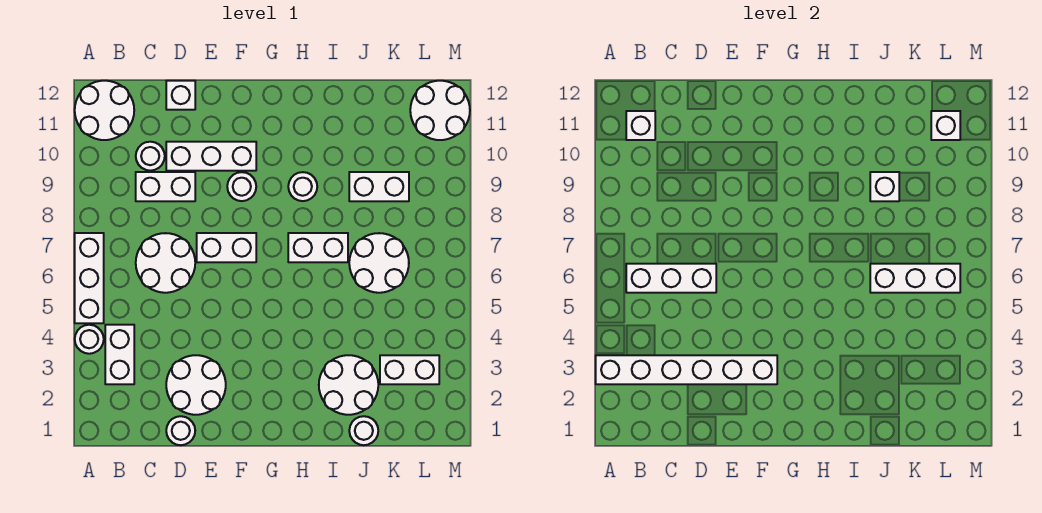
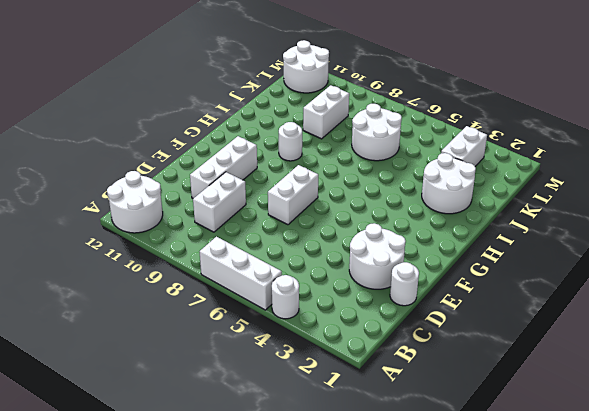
none -> white brick B3:B4 level 1
none -> white round brick C6:D7 level 1
none -> white round brick C10 level 1

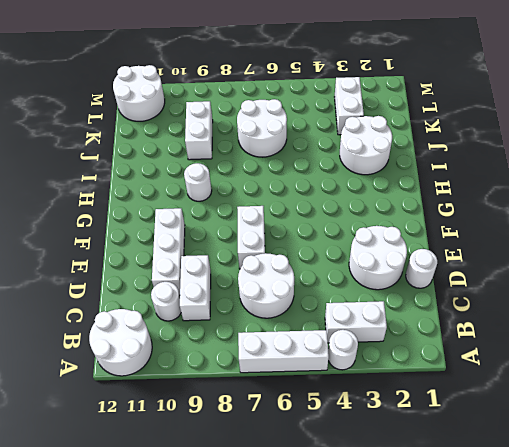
none -> white brick D12 level 1
none -> white round brick F9 level 1
none -> white brick H7:I7 level 1

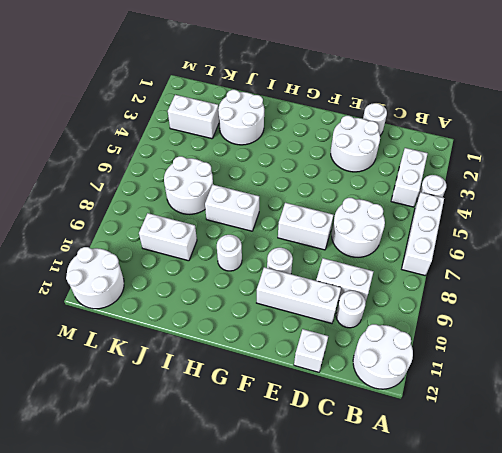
none -> white round brick J1 level 1
none -> white brick A3:F3 level 2
none -> white brick B6:D6 level 2

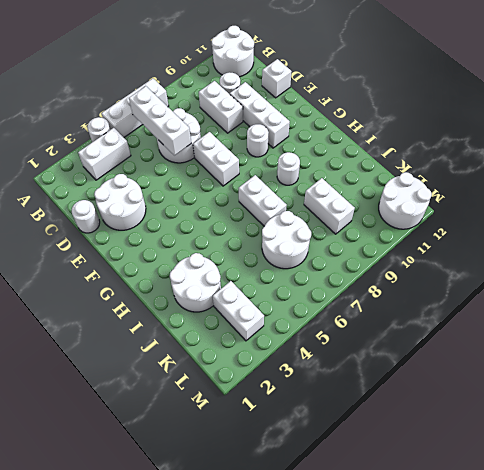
none -> white round brick J1 level 1
none -> white brick A3:F3 level 2
none -> white brick B11 level 2

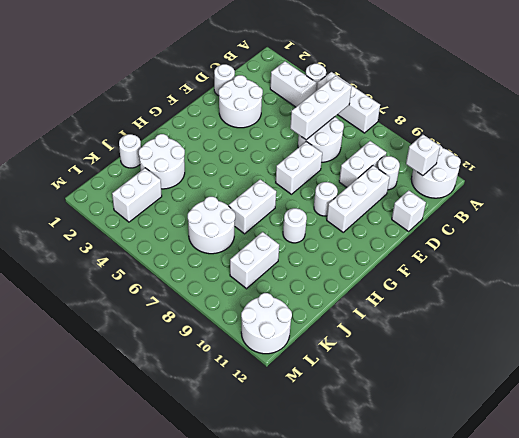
none -> white brick A3:F3 level 2
none -> white brick J6:L6 level 2
none -> white brick J9 level 2

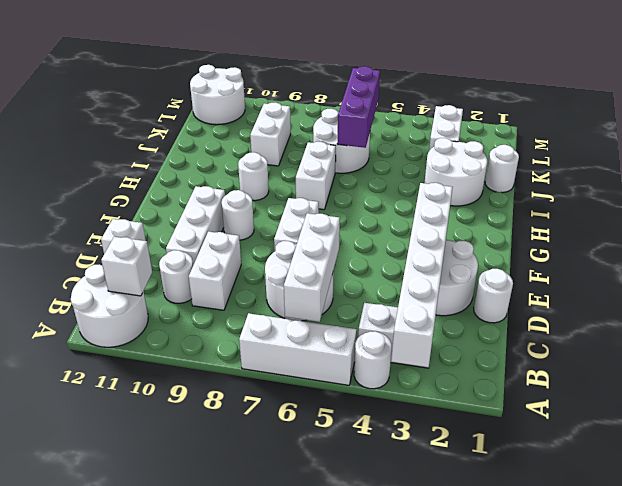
purple brick J6:L6 level 2 -> white brick J6:L6 level 2
none -> white brick J9 level 2
none -> white brick L11 level 2

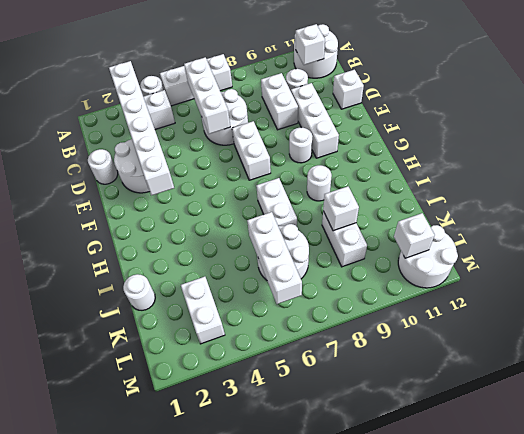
none -> white round brick I2:J3 level 1

